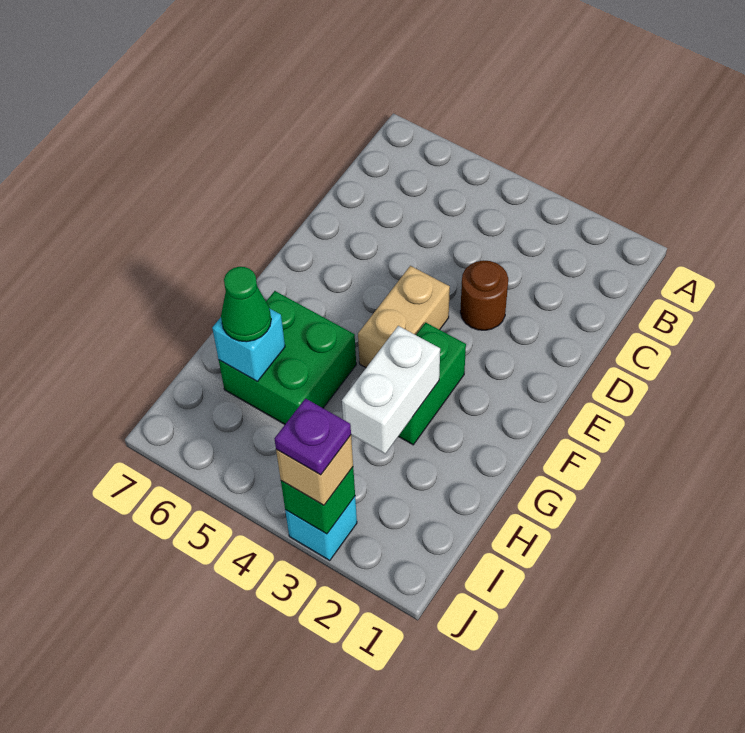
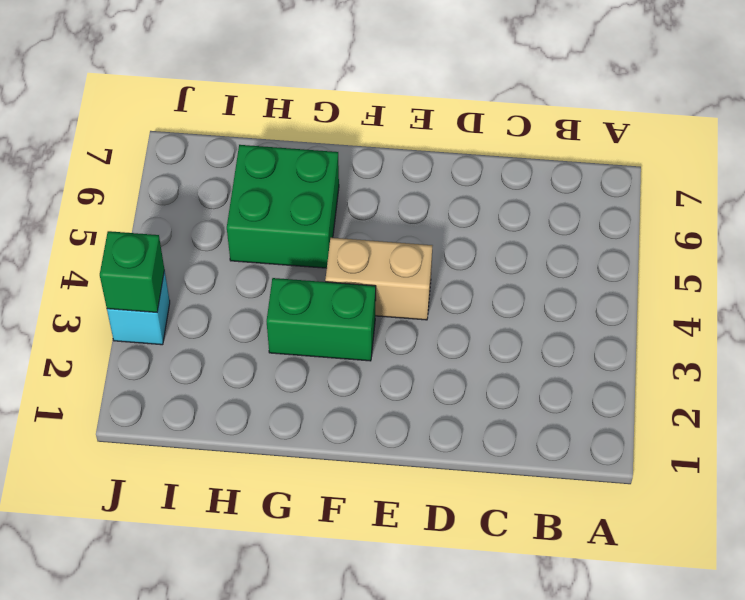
none -> brown round brick D3 level 1
none -> white brick G3:H3 level 2

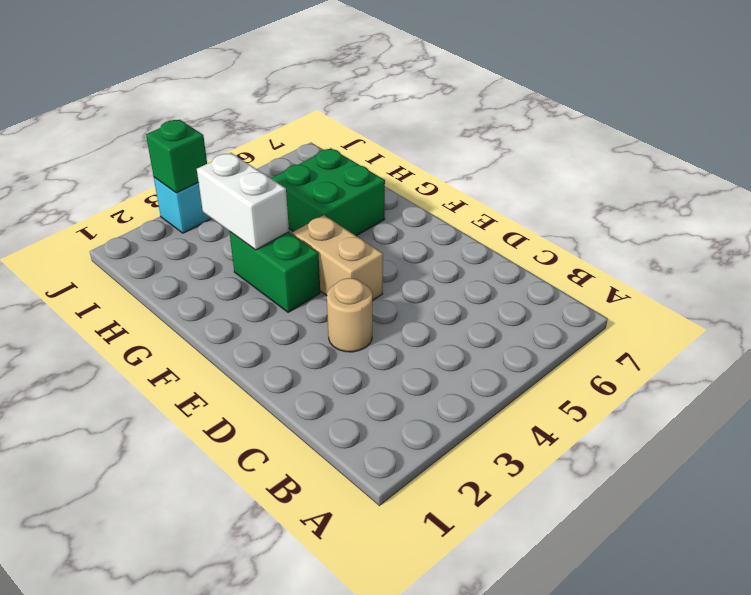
tan round brick D3 level 1 -> brown round brick D3 level 1
none -> cyan brick H6 level 2
none -> green cone H6 level 3

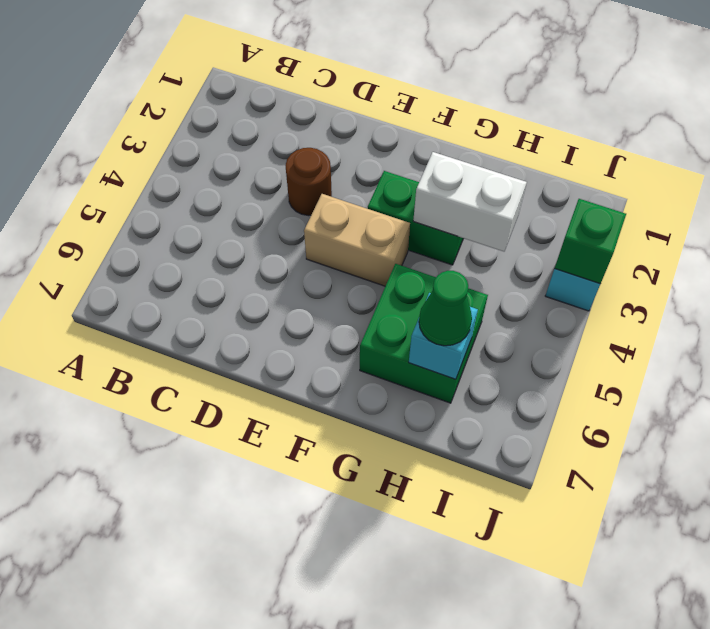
none -> tan brick J3 level 3
none -> purple plate J3 level 4

